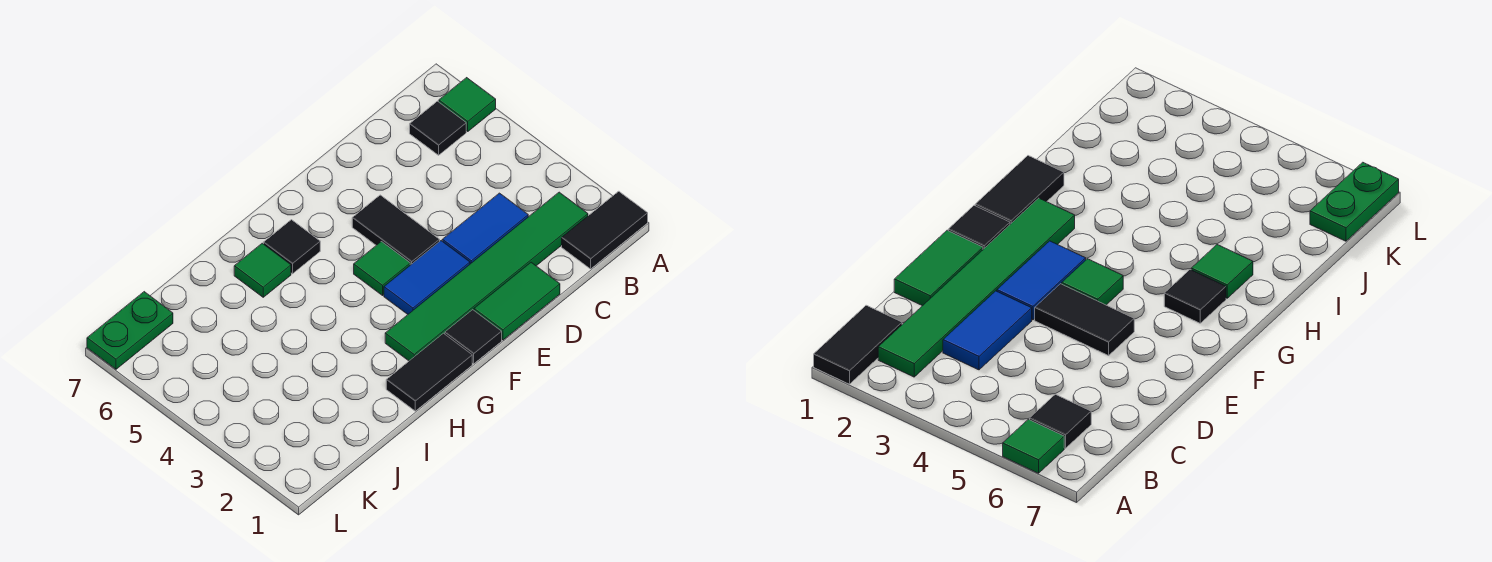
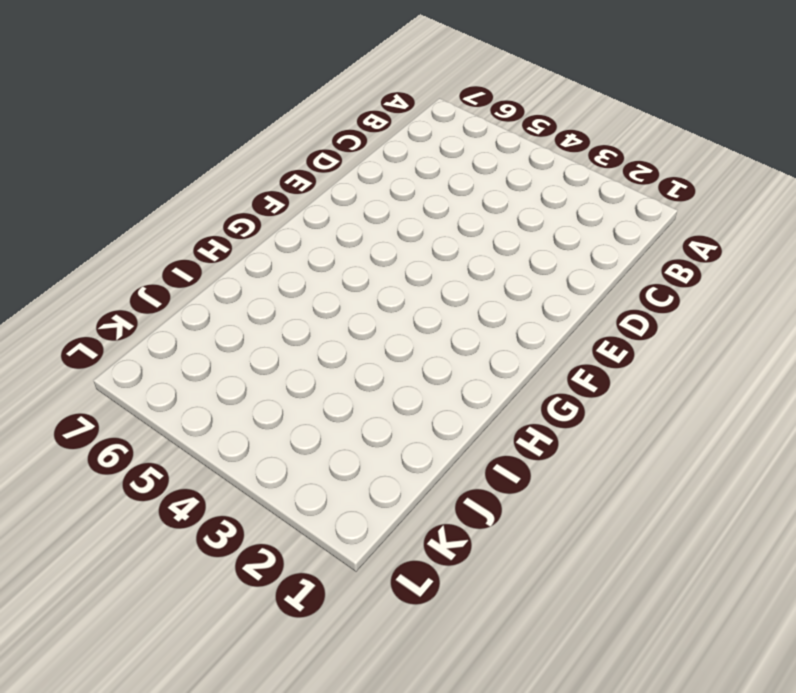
none -> black tile A1:B1 level 1
none -> green tile A6 level 1
none -> green tile B2:G2 level 1

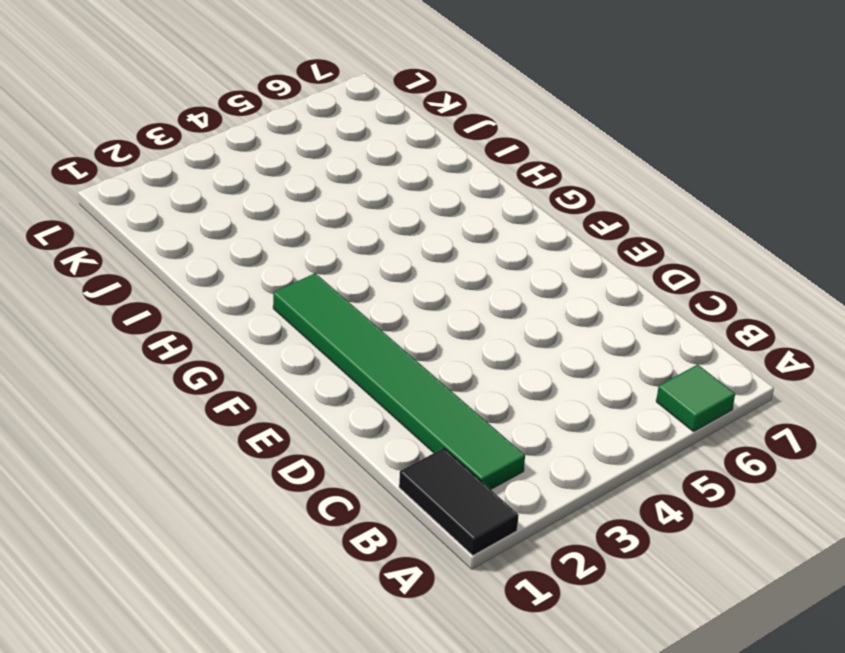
none -> black tile B6 level 1
none -> blue tile C3:D3 level 1
none -> green tile D1:E1 level 1

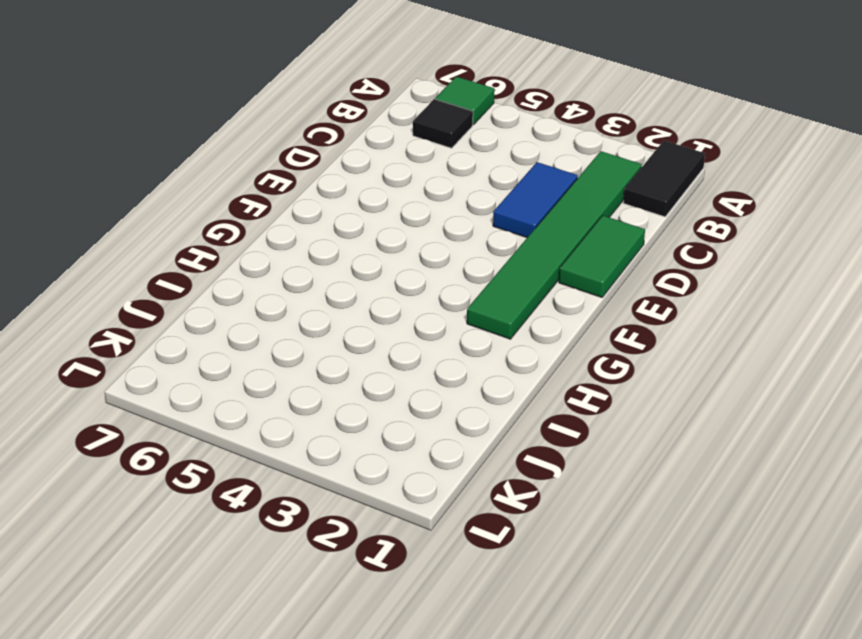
none -> blue tile E3:F3 level 1
none -> black tile E4:E5 level 1
none -> black tile F1 level 1

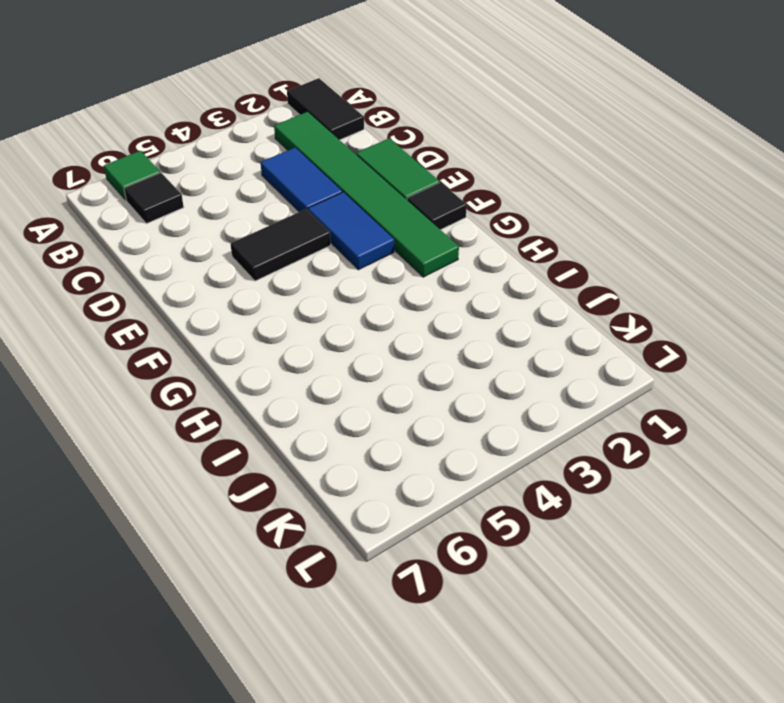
none -> green tile F4 level 1
none -> black tile G1:H1 level 1
none -> black tile G6 level 1

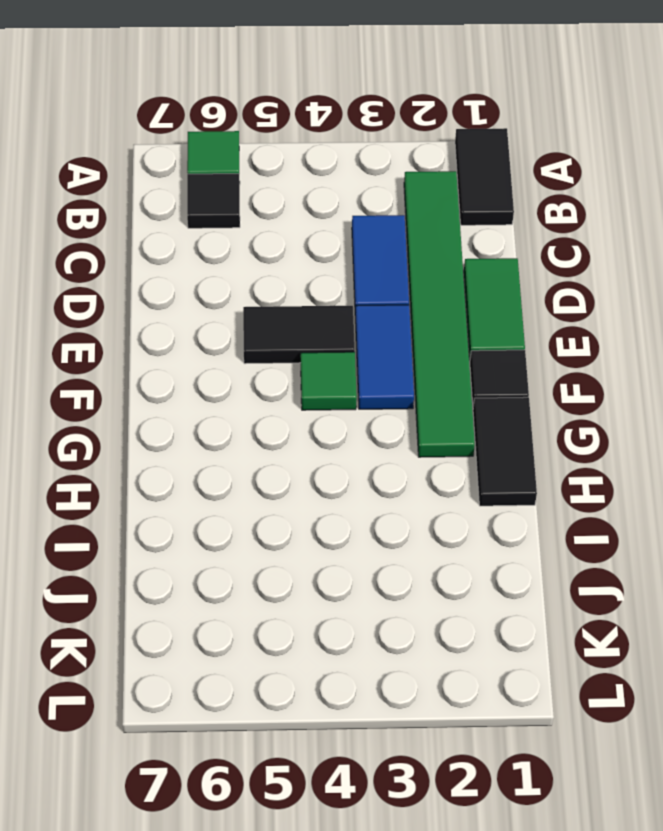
none -> black tile G6 level 1
none -> green tile H6 level 1
none -> green plate K7:L7 level 1

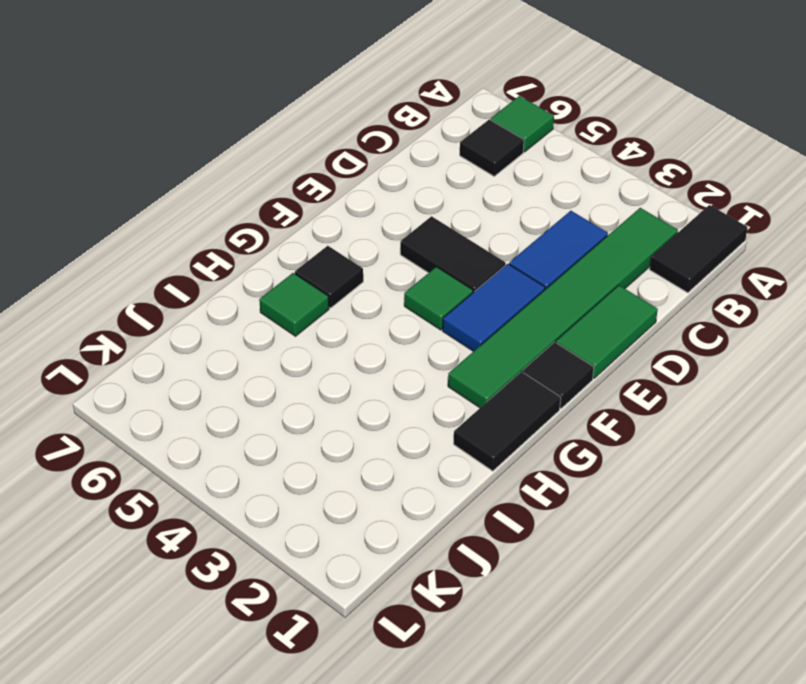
none -> green plate K7:L7 level 1

